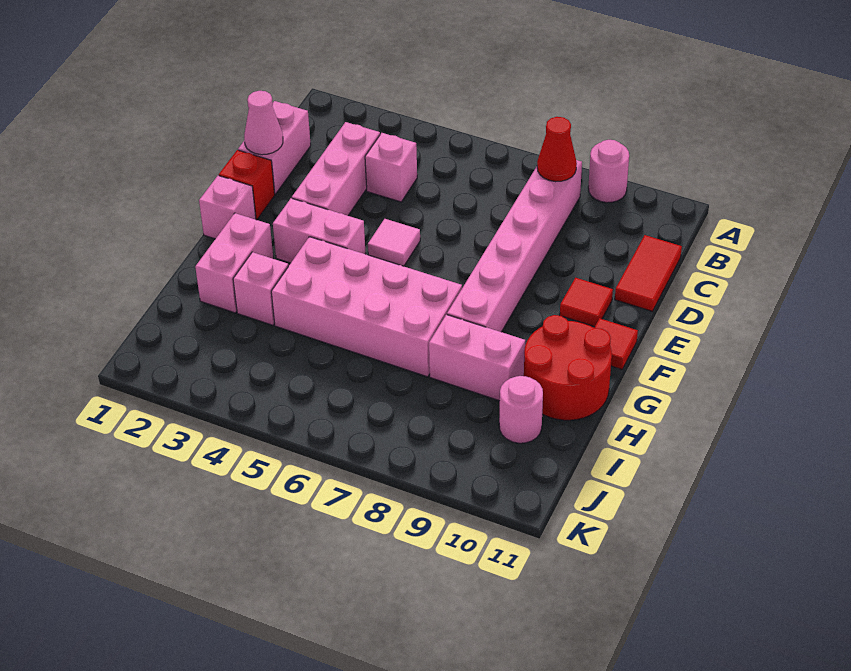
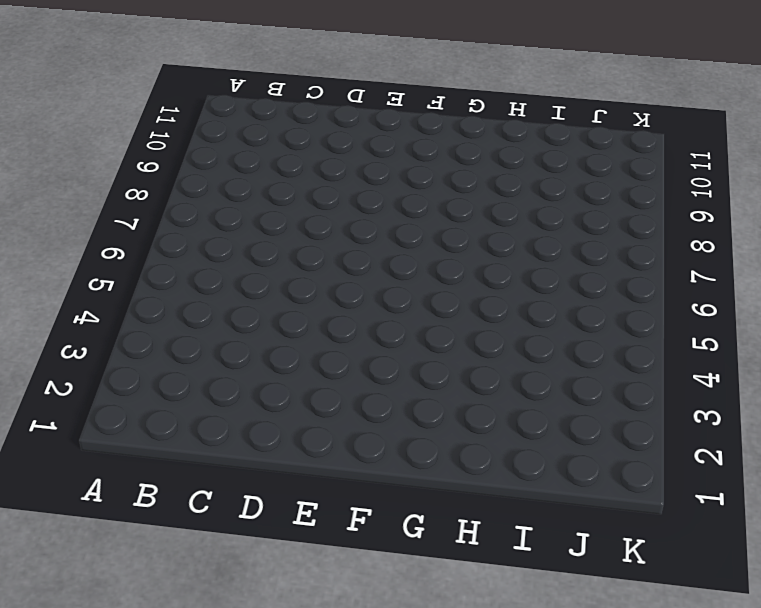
none -> pink round brick A9 level 1
none -> pink brick B8:G8 level 1
none -> pink brick C1:D1 level 1

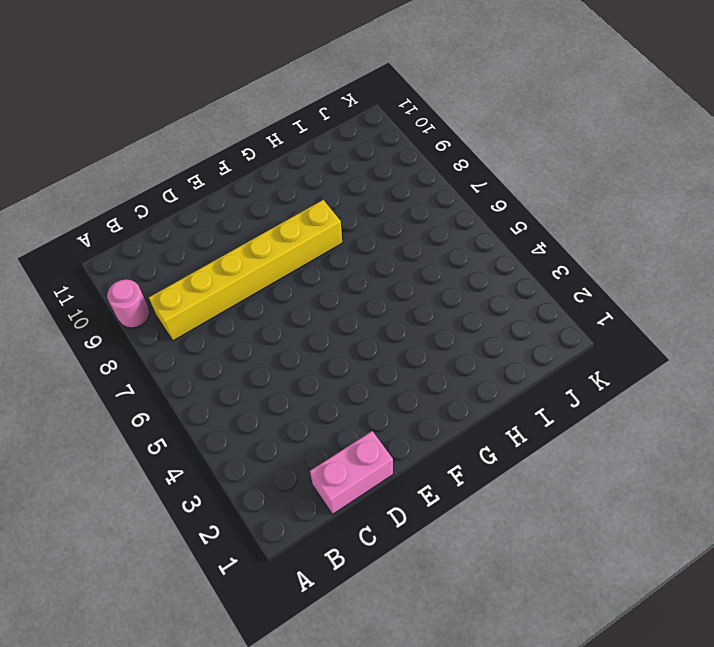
yellow brick B8:G8 level 1 -> pink brick B8:G8 level 1
none -> pink brick C3:E3 level 1
none -> pink brick C4 level 1
none -> red tile C11:D11 level 1

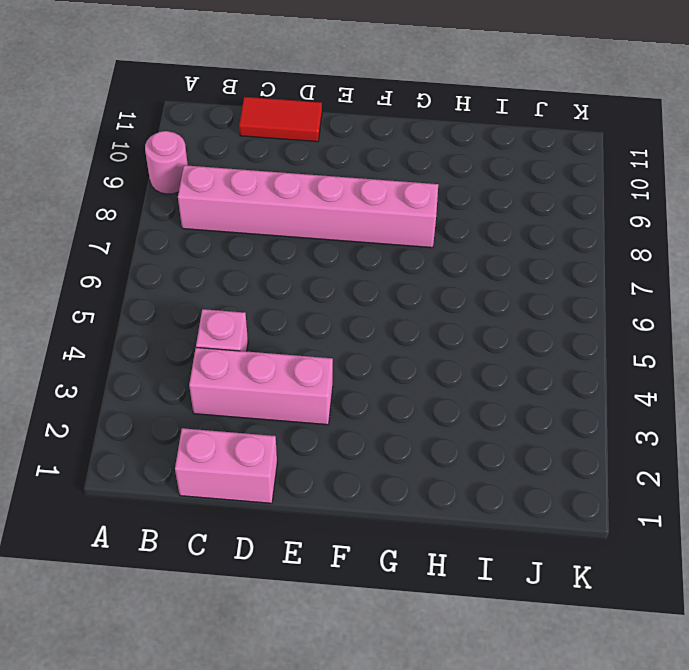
none -> red brick E1 level 1
none -> pink tile E5 level 1
none -> red tile E10 level 1

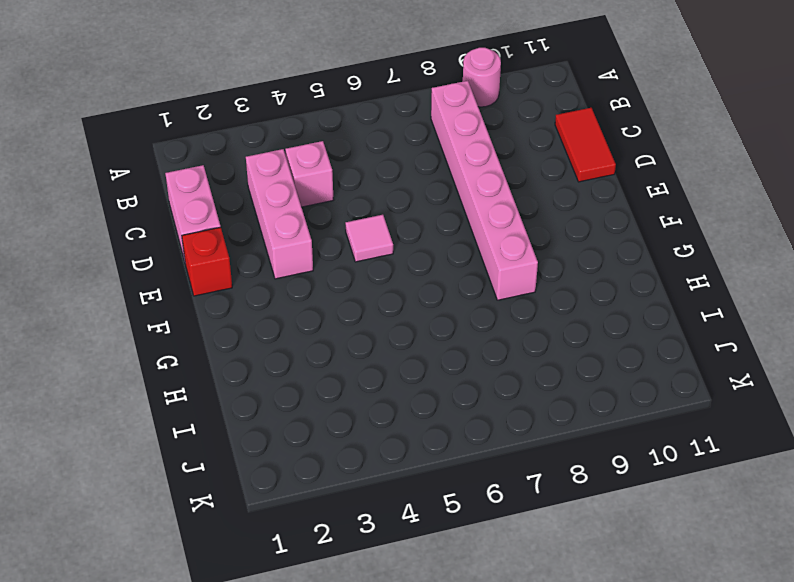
none -> red tile E10 level 1
none -> pink brick F1 level 1
none -> pink brick F3:F4 level 1

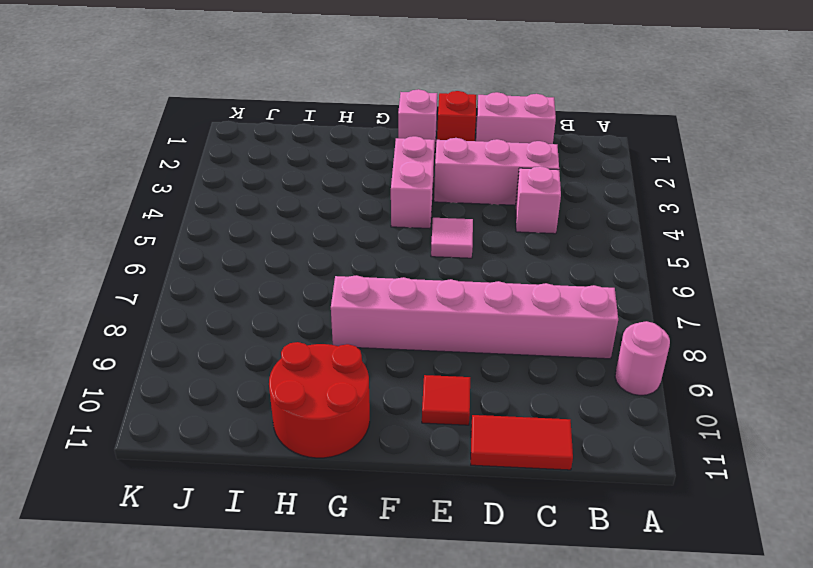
none -> red tile F11 level 1
none -> pink brick G2:H2 level 1
none -> pink brick G4:H7 level 1

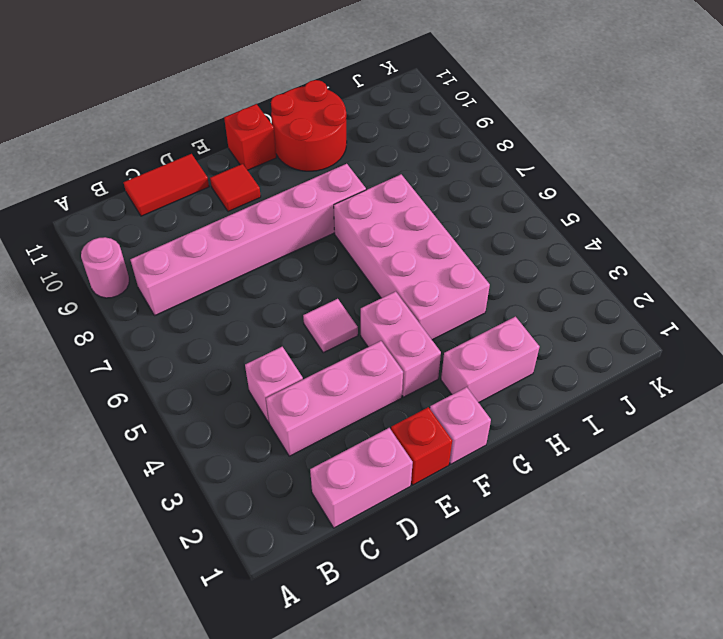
red brick F11 level 1 -> red tile F11 level 1
none -> pink brick H3 level 1
none -> pink brick H8:H9 level 1
none -> pink round brick I10 level 1

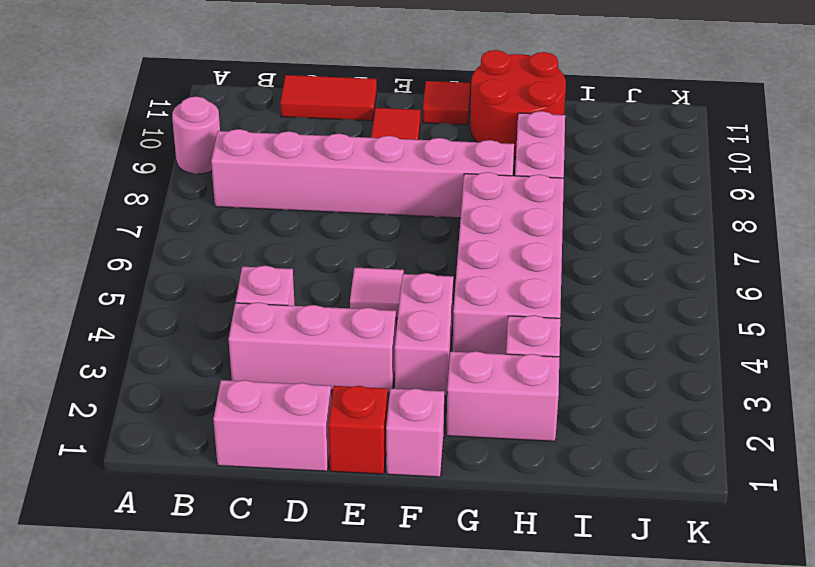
none -> pink round brick I10 level 1
none -> red cone B8 level 2
none -> pink cone D1 level 2

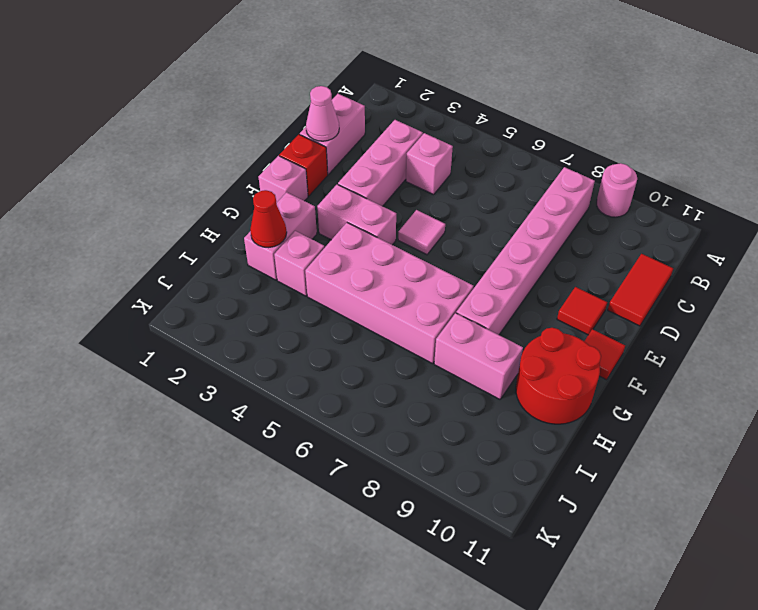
red cone H2 level 2 -> red cone B8 level 2
none -> pink round brick I10 level 1

